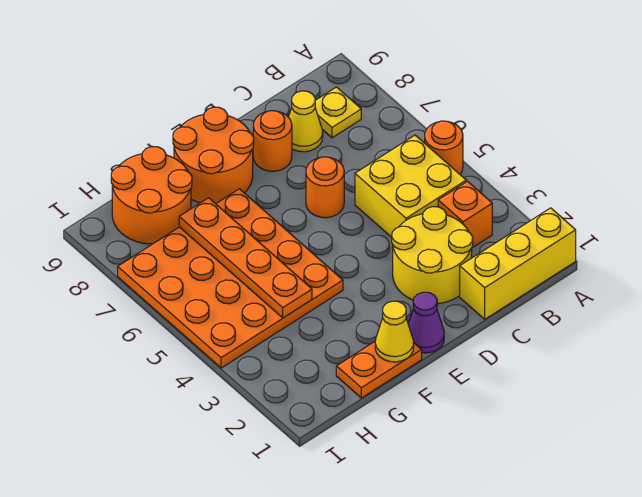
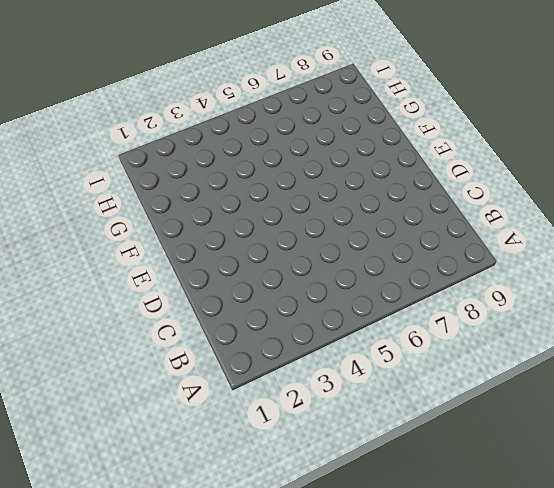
none -> yellow brick A1:C1 level 1
none -> orange round brick A5 level 1
none -> orange brick B3 level 1

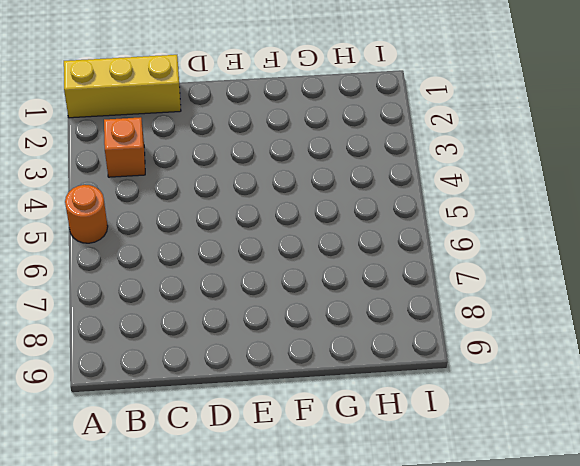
none -> yellow brick B4:C5 level 1
none -> yellow plate B8 level 1
none -> yellow round brick C2:D3 level 1

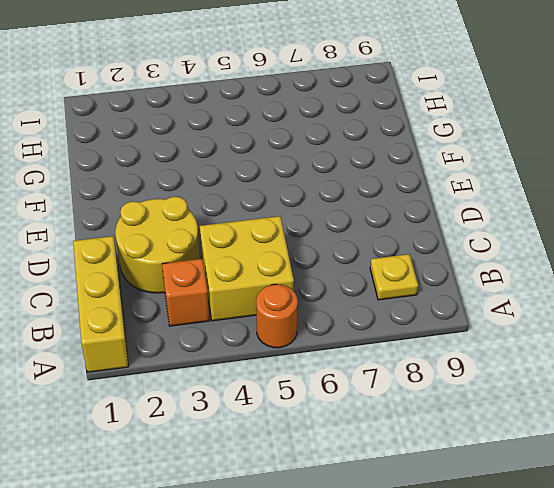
none -> yellow cone C8 level 1
none -> orange round brick D6 level 1
none -> orange round brick D8 level 1

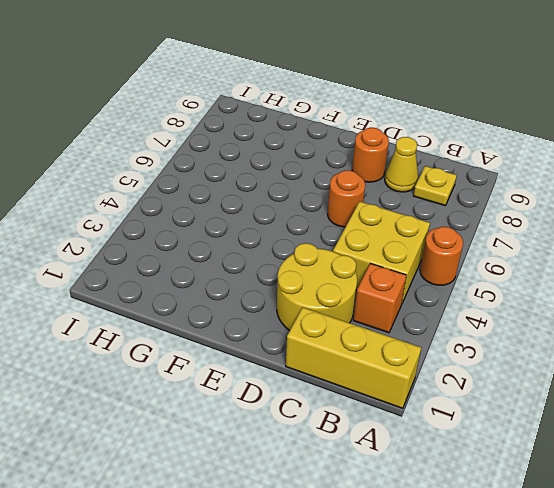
none -> purple cone E1 level 1
none -> orange round brick E8:F9 level 1
none -> orange plate F1:G1 level 1

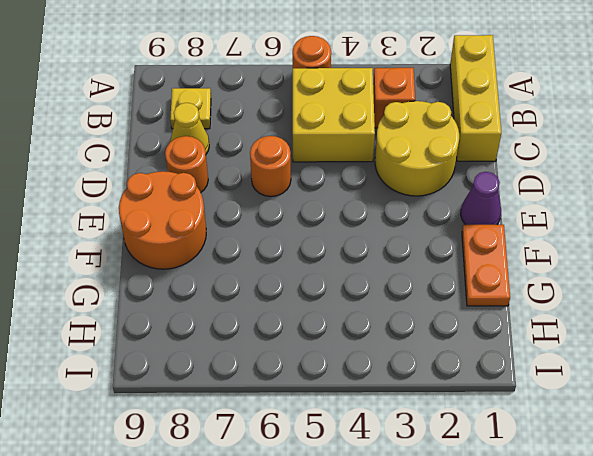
none -> orange plate F4:I7 level 1
none -> orange round brick G8:H9 level 1
none -> yellow cone F1 level 2

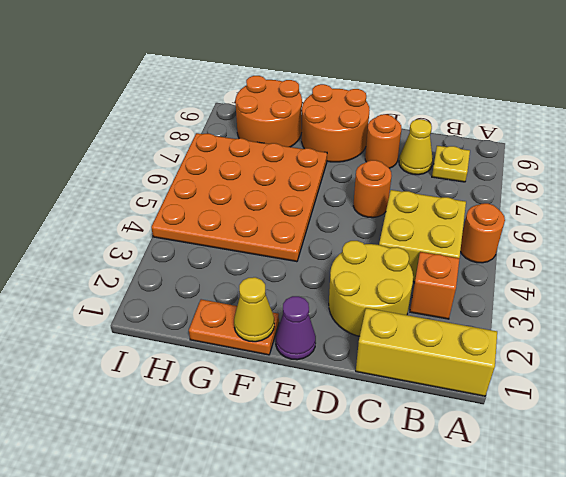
none -> orange plate G4:G7 level 2

